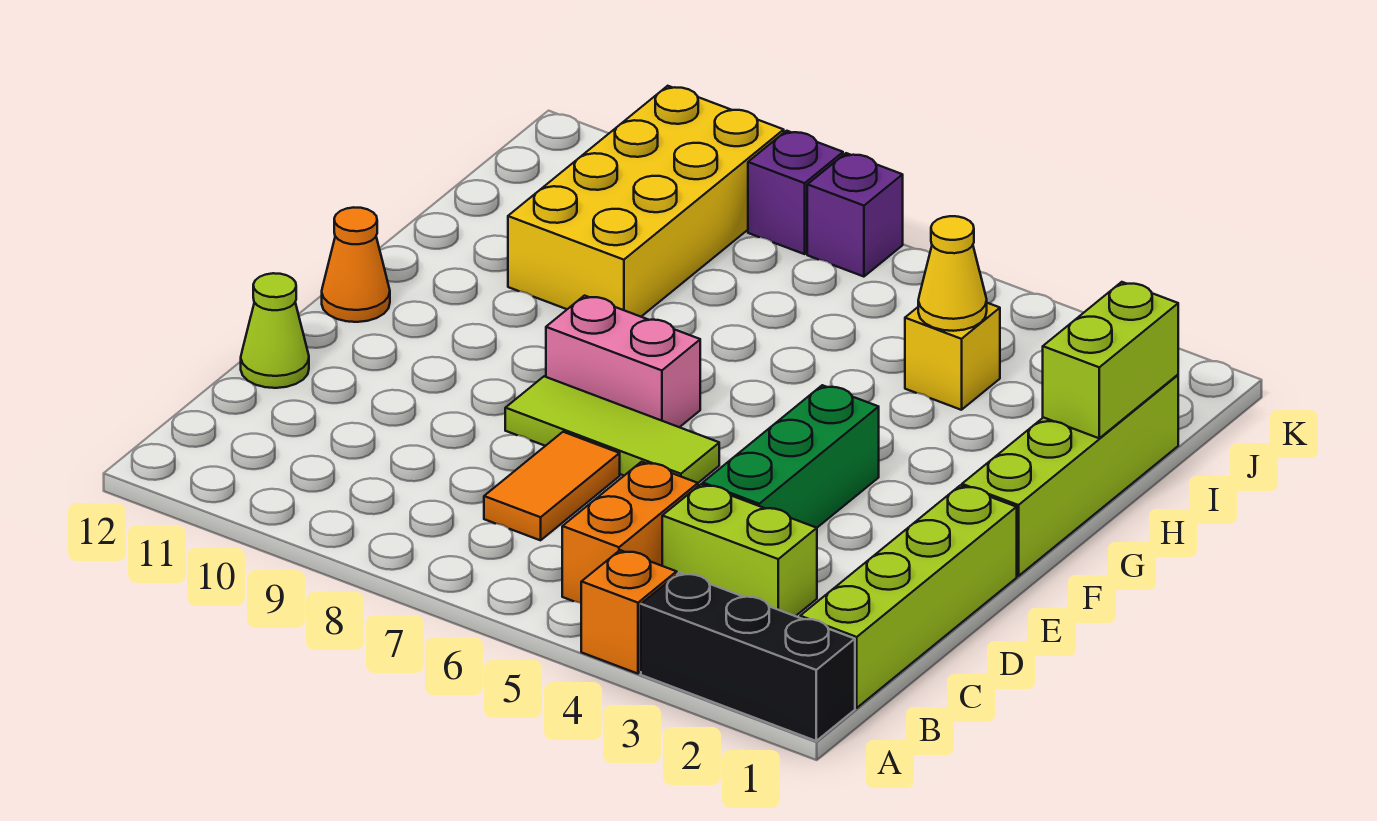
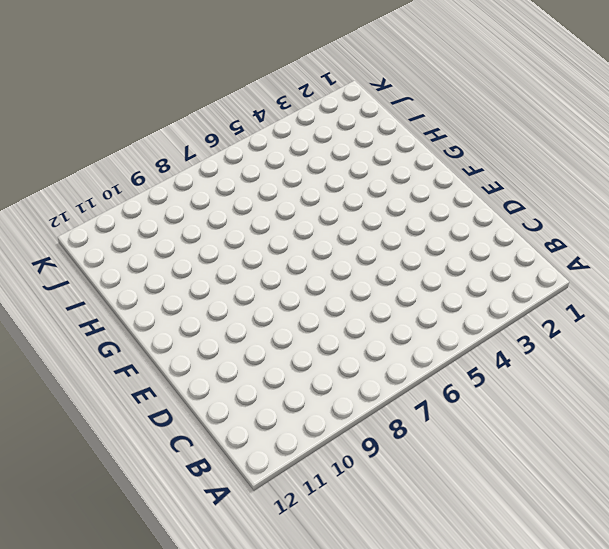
none -> black brick A1:A3 level 1
none -> orange brick A4 level 1
none -> lime brick B1:E1 level 1

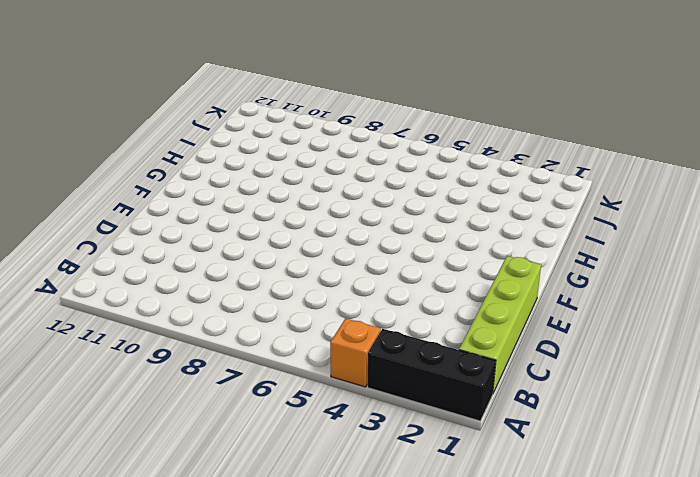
none -> orange brick B5:C5 level 1
none -> lime brick C3:C4 level 1
none -> orange tile C7:D7 level 1

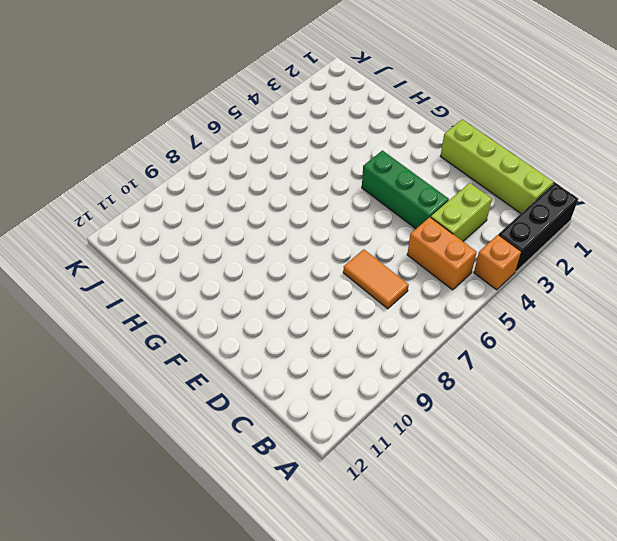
none -> lime cone D12 level 1
none -> lime tile E6:E8 level 1
none -> lime brick F1:I1 level 1

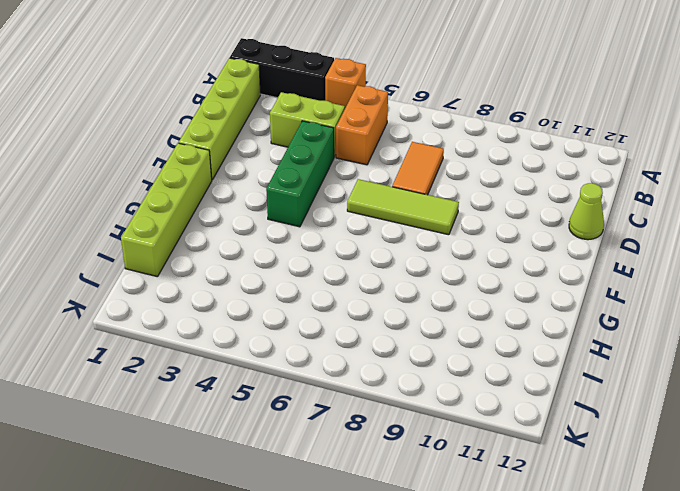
none -> pink brick F7:F8 level 1
none -> orange cone F12 level 1
none -> yellow brick H9:K10 level 1

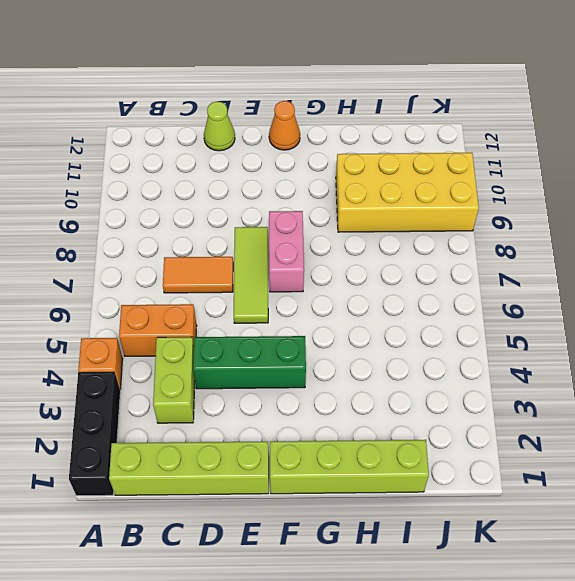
none -> yellow brick I4 level 1
none -> purple brick K7 level 1
none -> purple brick K8 level 1

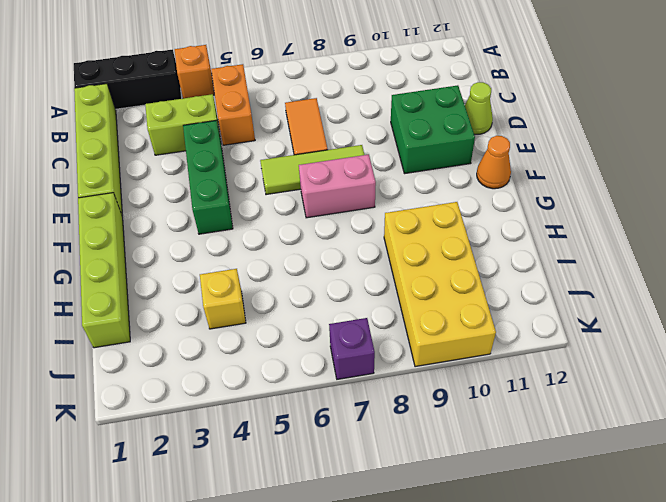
green brick D10:E11 level 1 -> none
none -> purple brick K8 level 1
none -> lime brick H1:I1 level 2
none -> yellow cone I4 level 2

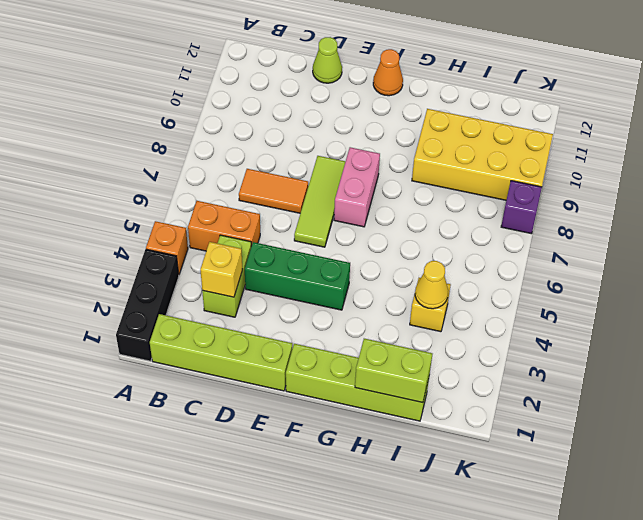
yellow brick C3 level 2 -> none
none -> purple brick K7 level 1

